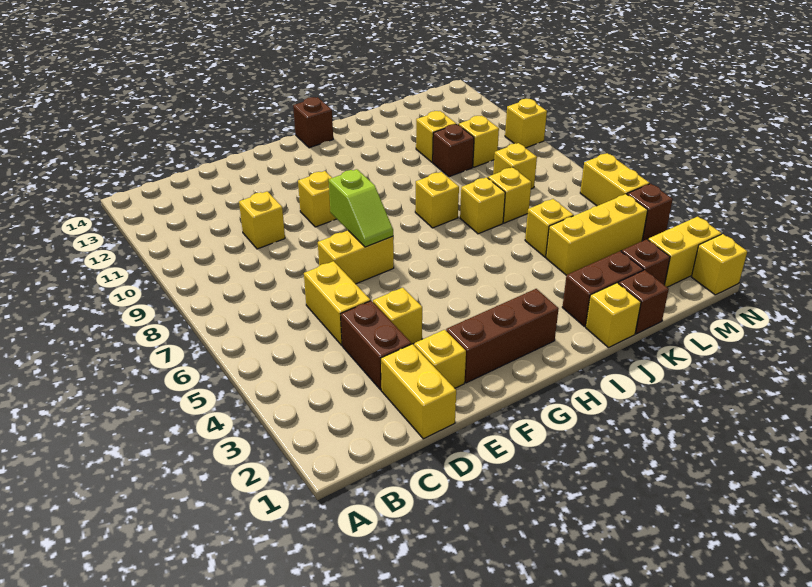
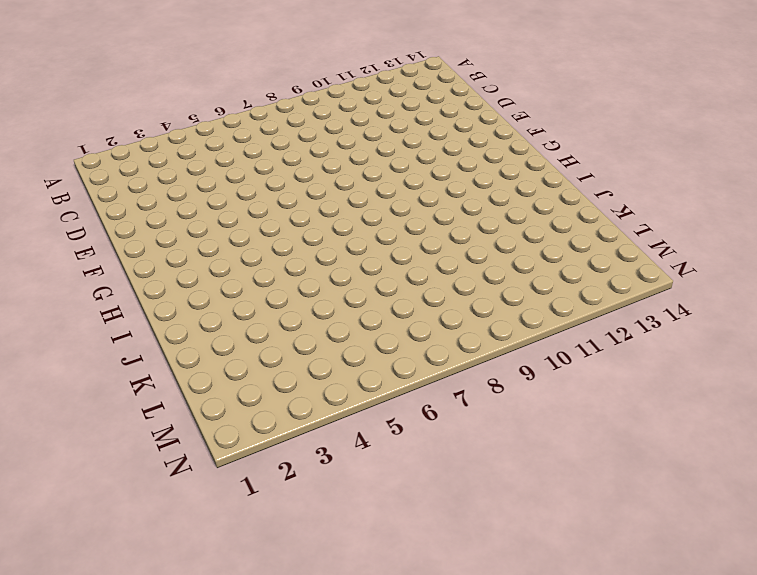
none -> yellow brick D1:D2 level 1
none -> brown brick D3:D4 level 1
none -> yellow brick D5:D6 level 1

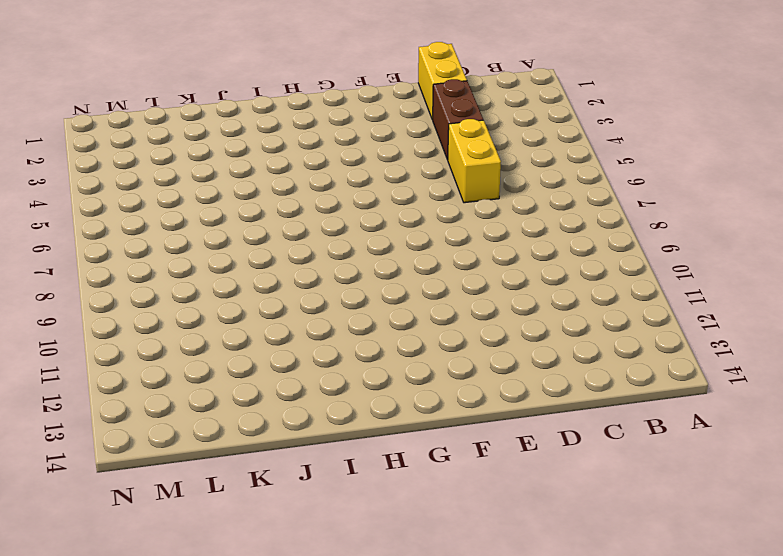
none -> yellow brick D10 level 1
none -> yellow brick E2 level 1
none -> yellow brick E4 level 1

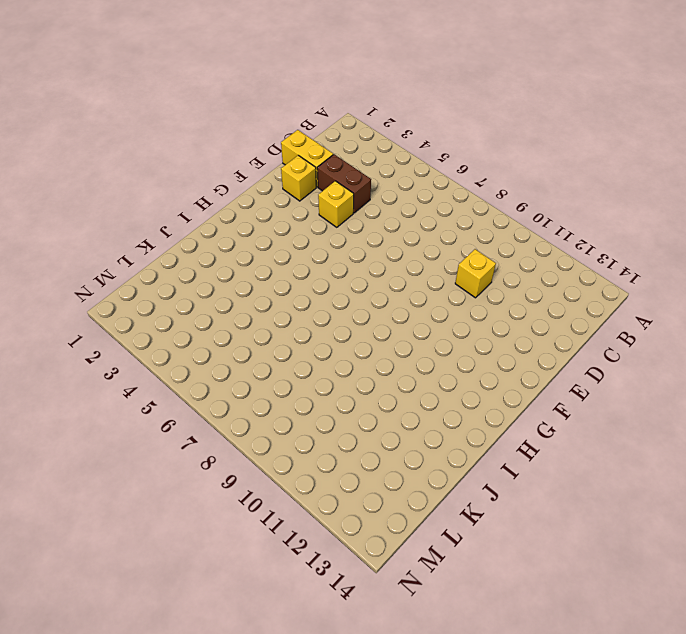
none -> yellow brick D5:D6 level 1
none -> yellow brick E7:F7 level 1
none -> brown brick F2:H2 level 1

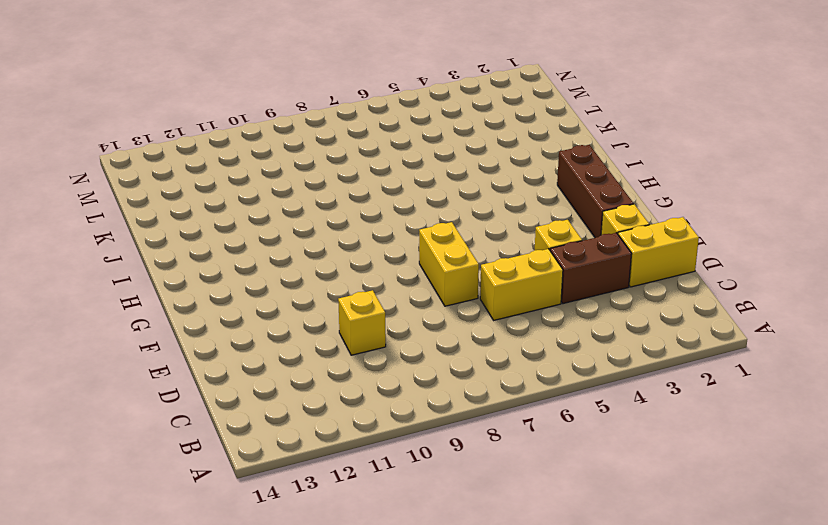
none -> yellow brick F10 level 1
none -> brown brick H14 level 1
none -> yellow brick I8 level 1

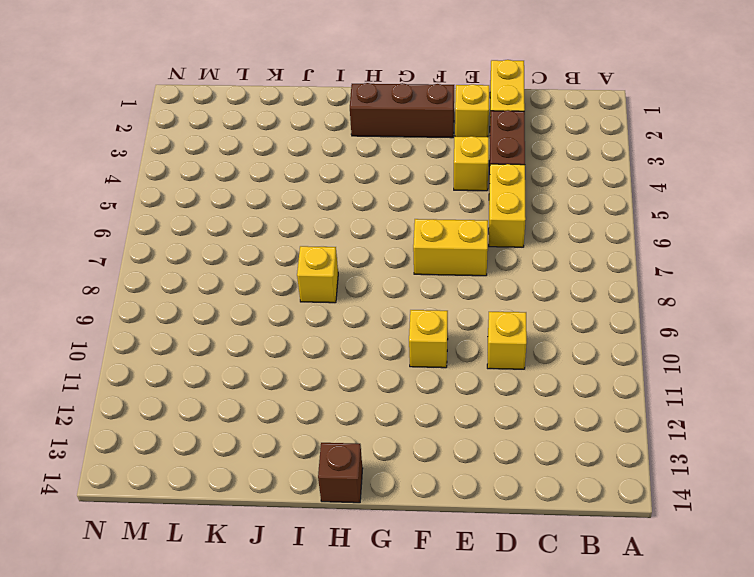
none -> yellow brick J1 level 1
none -> brown brick J2:K2 level 1
none -> yellow brick J7 level 1

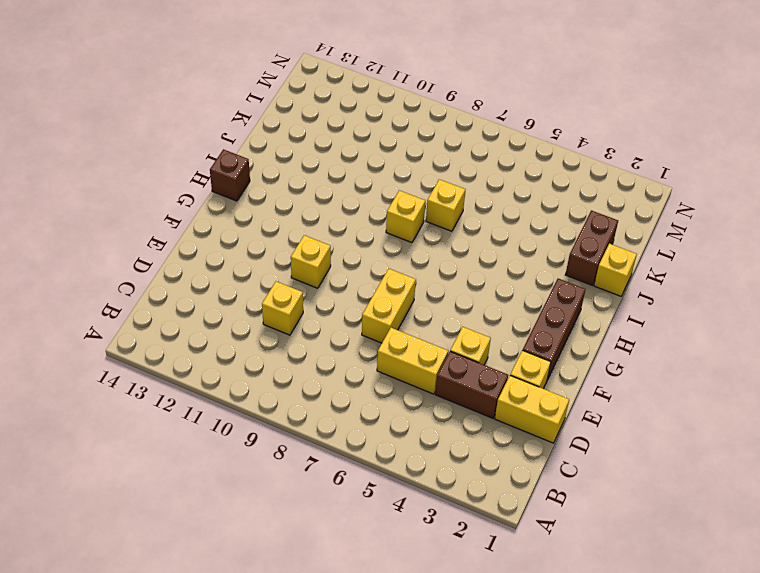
none -> brown brick K1 level 1
none -> yellow brick K4:M4 level 1
none -> yellow brick K5 level 1

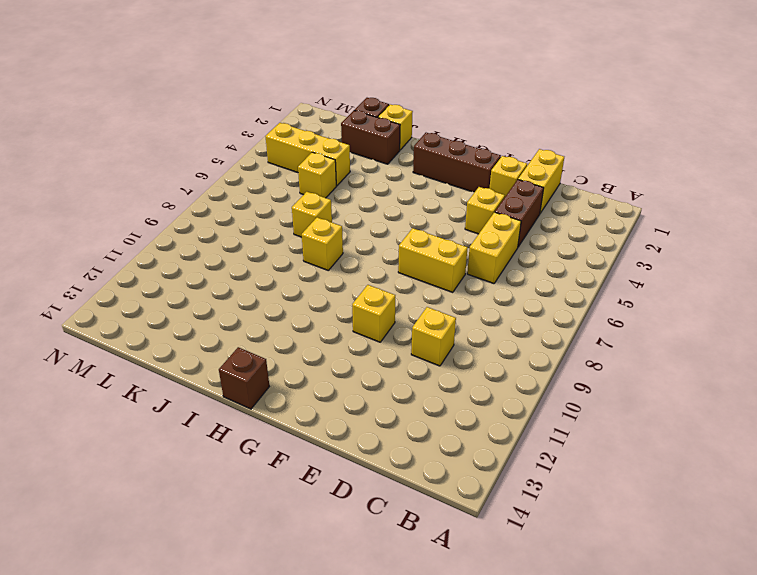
none -> yellow brick K7 level 1
none -> brown brick K10 level 1
none -> yellow brick K11 level 1

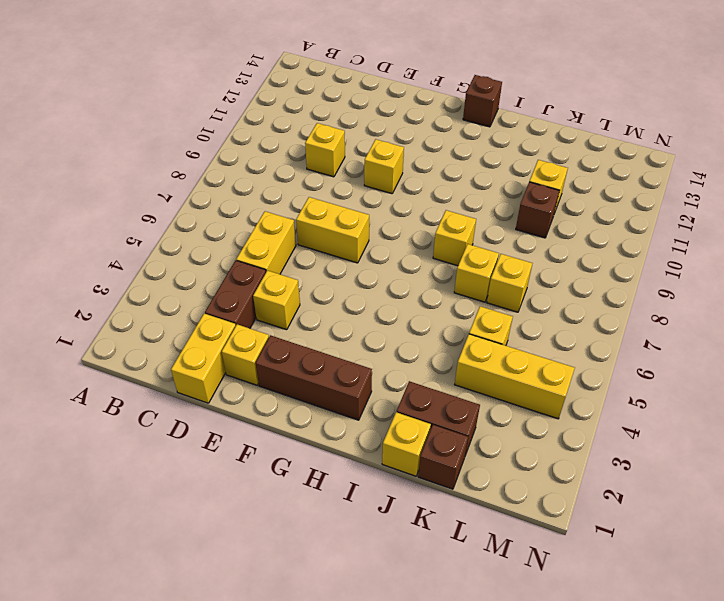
none -> brown brick L2 level 1
none -> yellow brick L8 level 1
none -> yellow brick L10 level 1

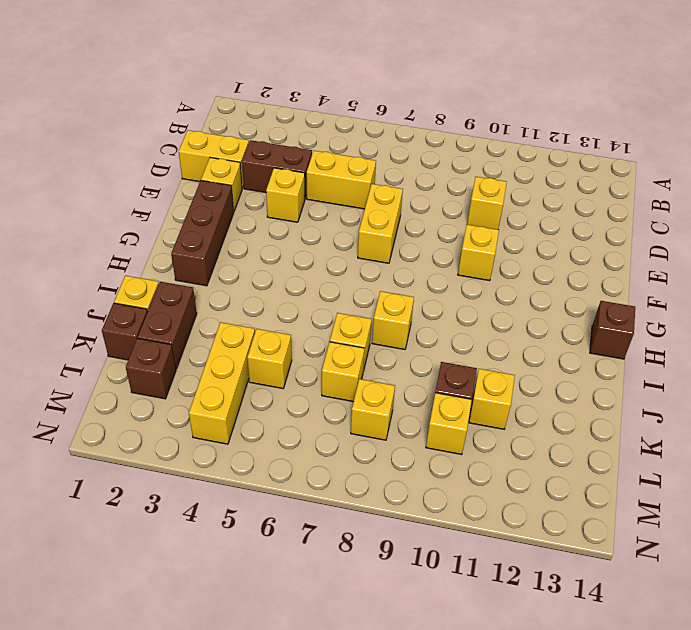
none -> yellow brick M2:N2 level 1
none -> yellow brick N1 level 1
none -> brown brick N4 level 1

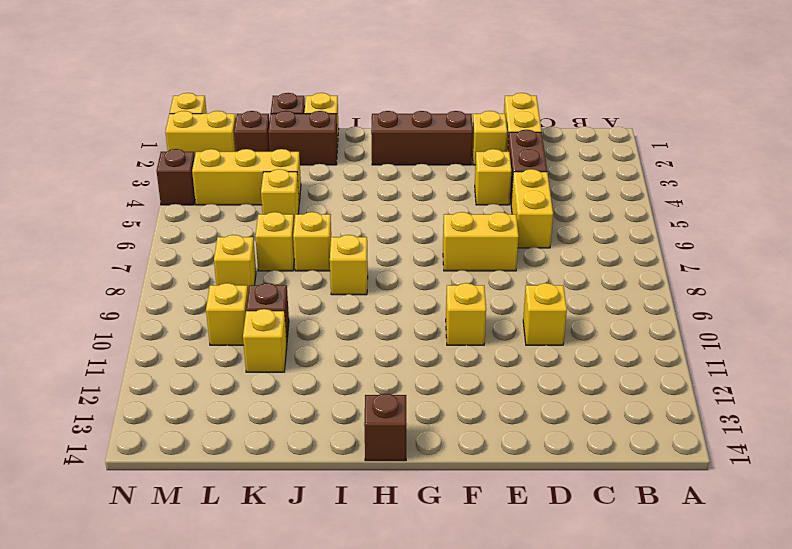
none -> yellow brick N5:N6 level 1
none -> yellow brick N10 level 1
none -> lime slope F7:F8 level 2 top 8

